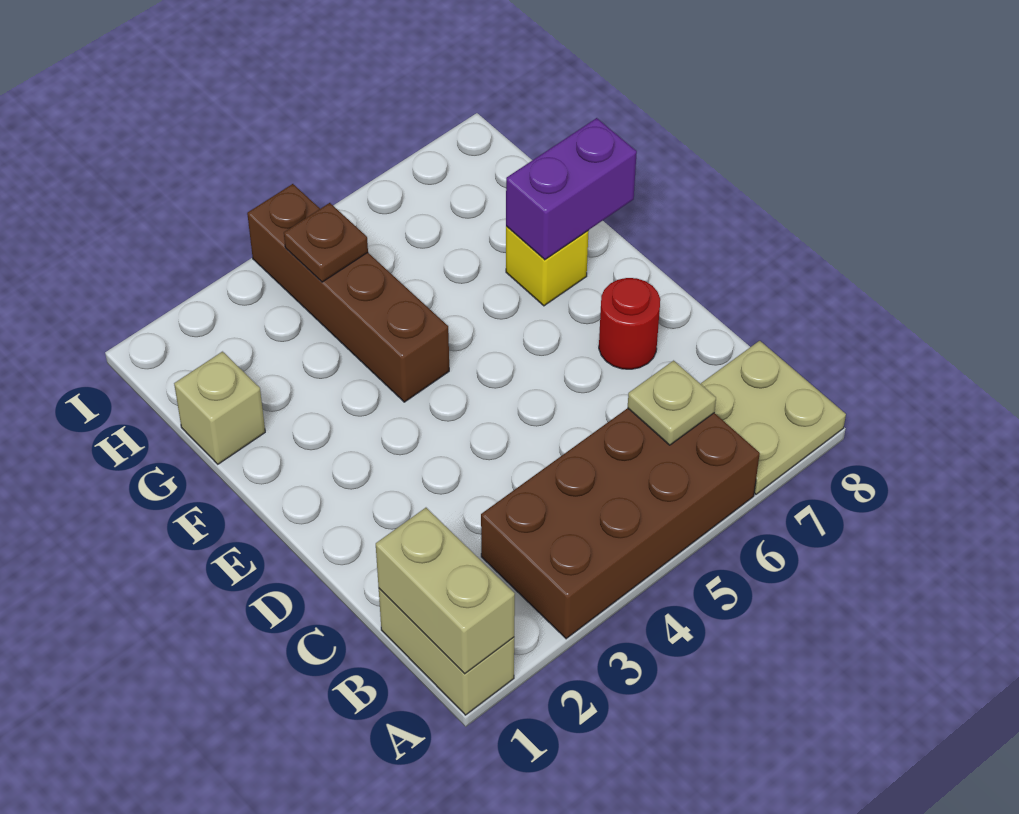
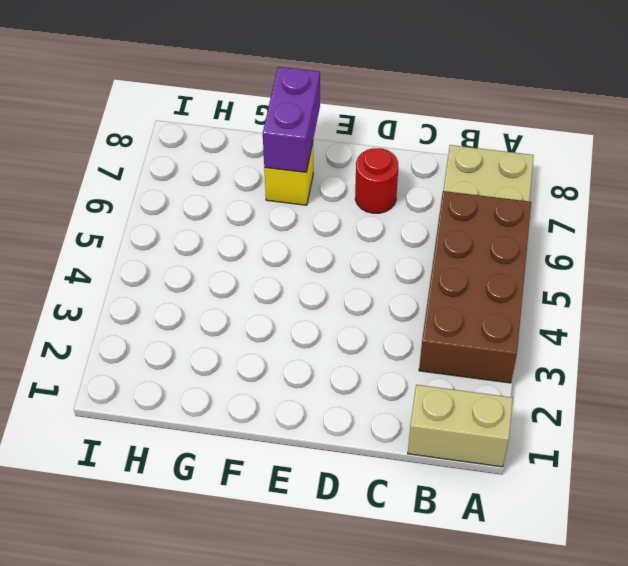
none -> brown brick F4:I4 level 1
none -> tan brick G1 level 1

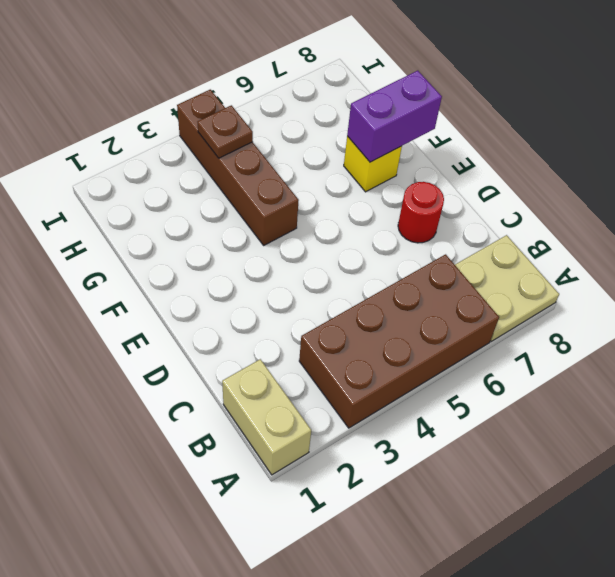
none -> tan brick G1 level 1
none -> tan brick A1:B1 level 2

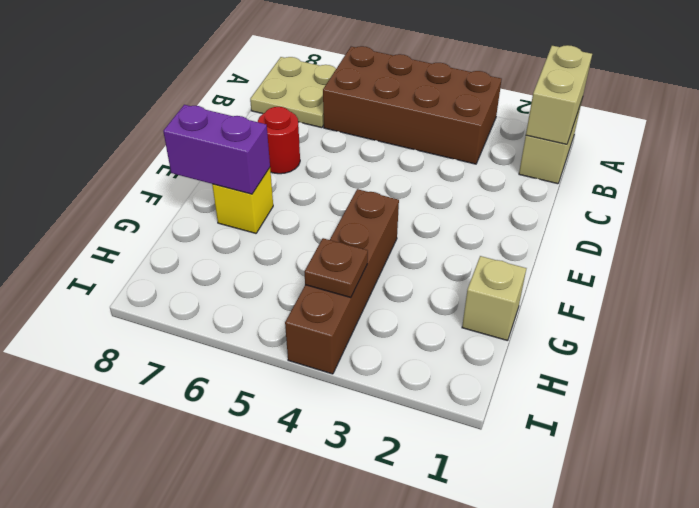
none -> tan plate B6 level 2

